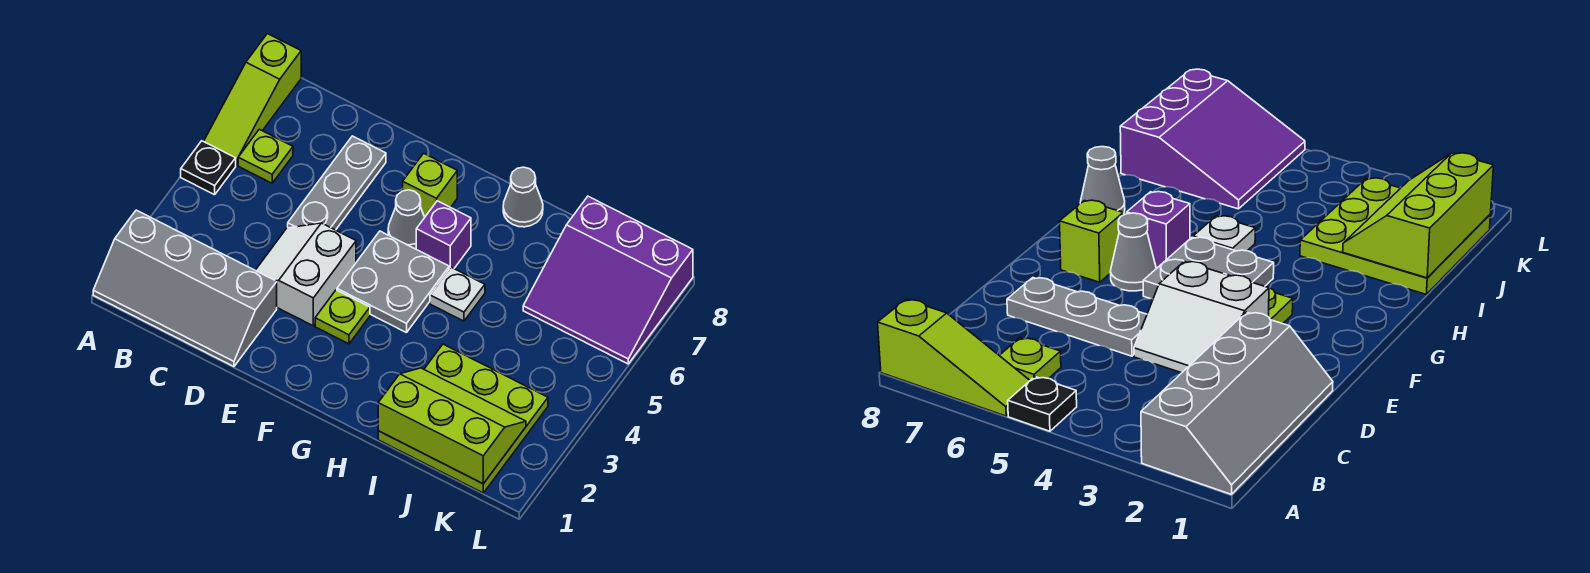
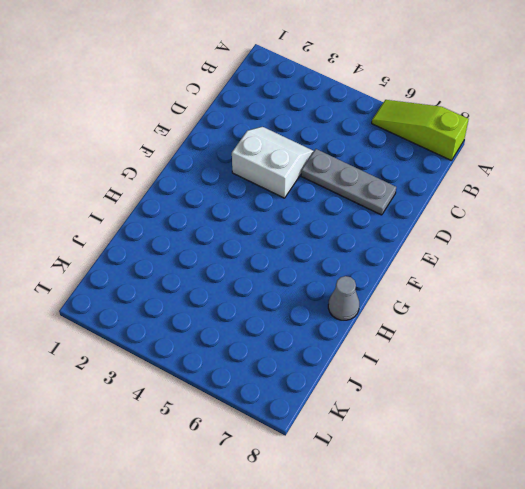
none -> grey slope A1:D2 level 1 top 2
none -> black plate A5 level 1
none -> lime plate B6 level 1

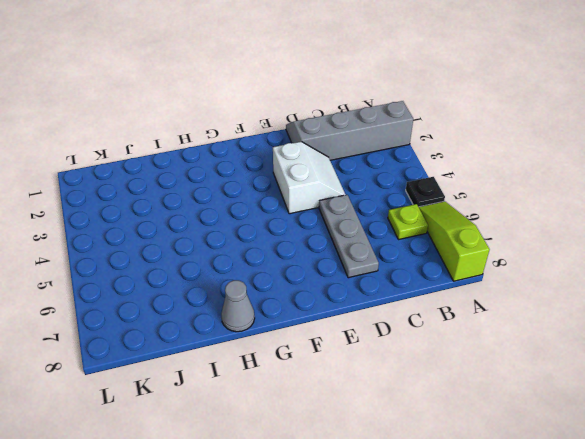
none -> lime plate F3 level 1
none -> grey plate F4:G5 level 1
none -> grey cone F6 level 1

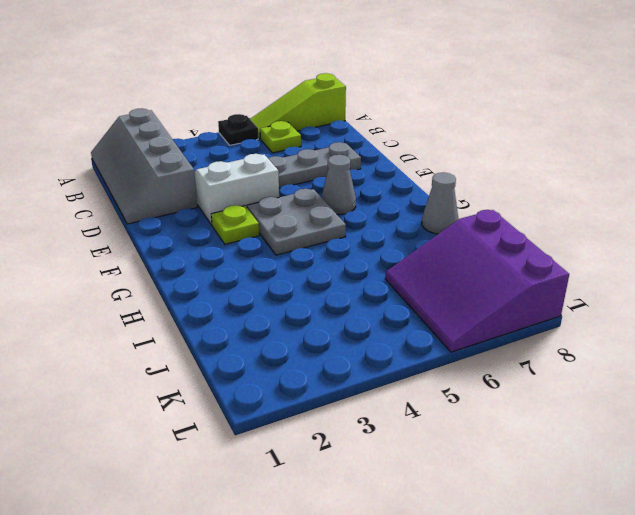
none -> lime brick F7 level 1
none -> purple brick G6 level 1
none -> white plate H5 level 1

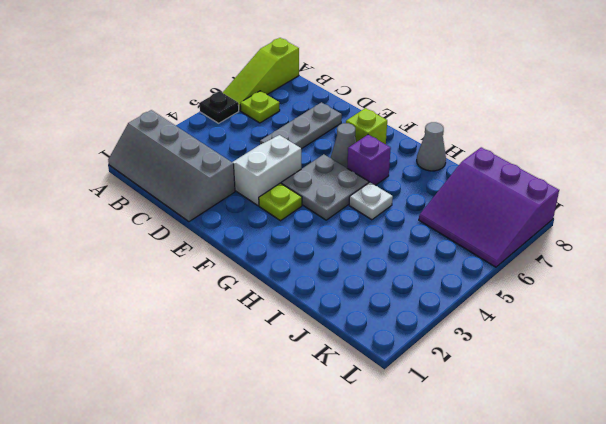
none -> lime plate I1:K3 level 1
none -> lime slope I1:K2 level 2 top 1

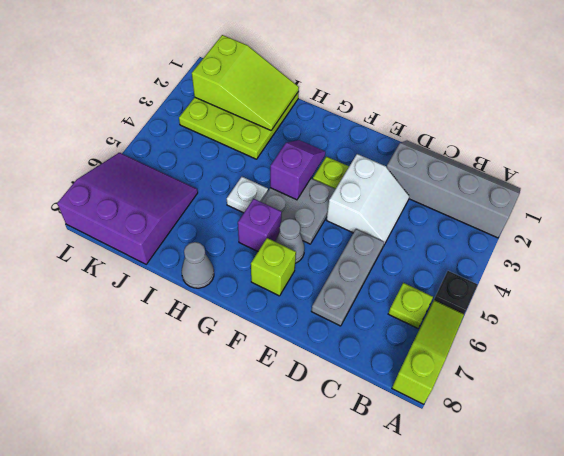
purple slope G3:G4 level 2 top 4 -> none
lime slope I1:K2 level 2 top K -> lime slope I1:K2 level 2 top 1

